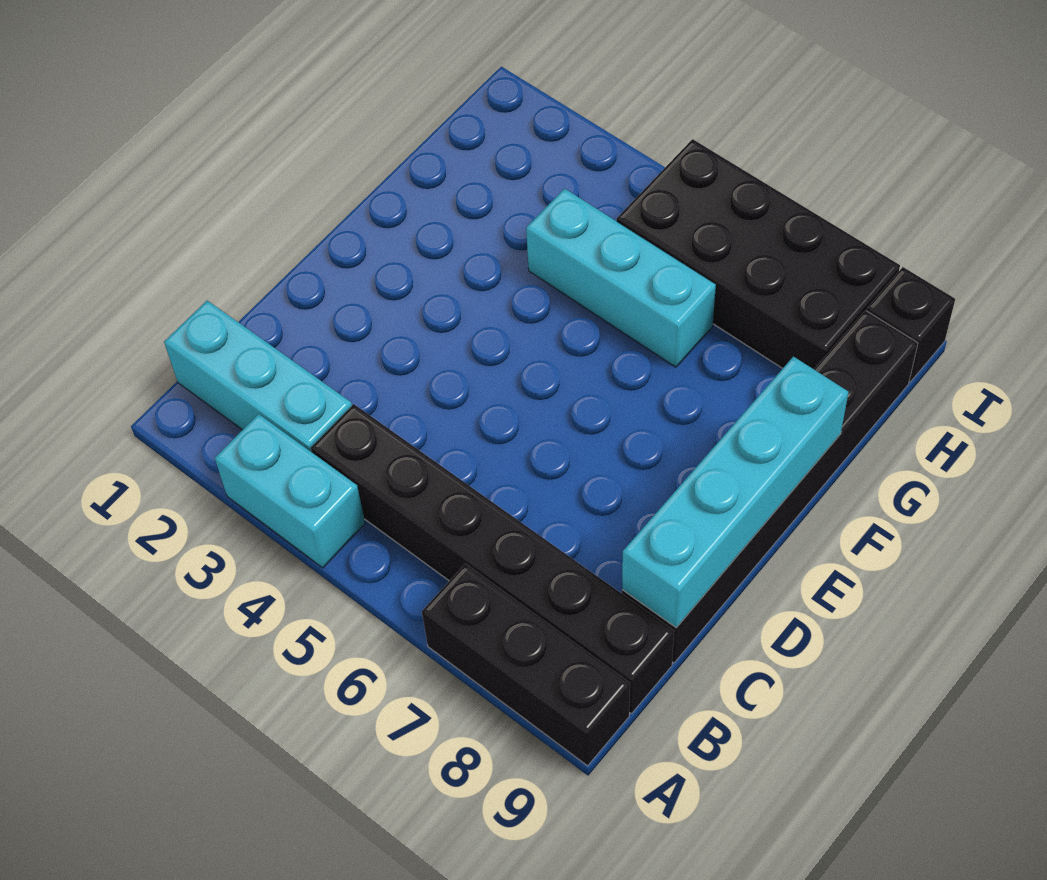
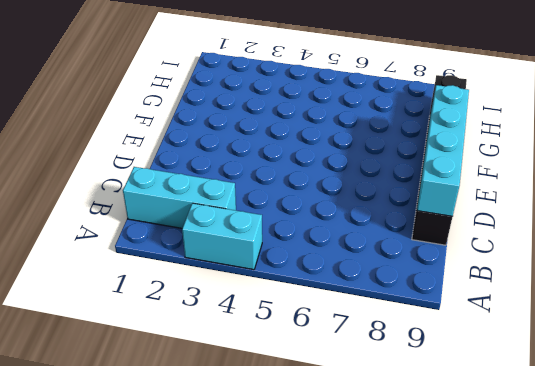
none -> black brick A7:A9 level 1
none -> black brick B4:B9 level 1

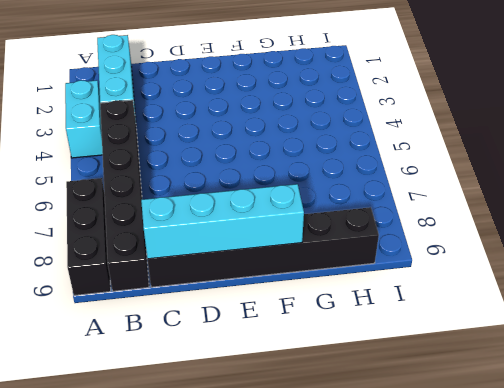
none -> cyan brick G4:G6 level 1
none -> black brick H5:I8 level 1

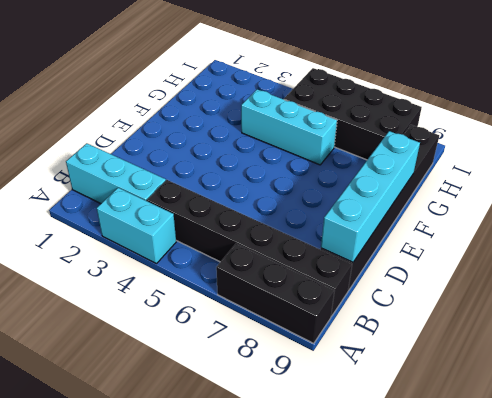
none -> black brick I9 level 1

